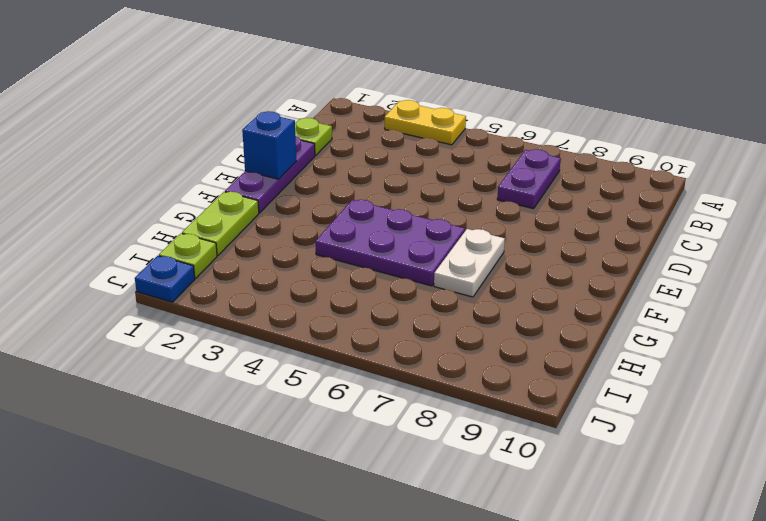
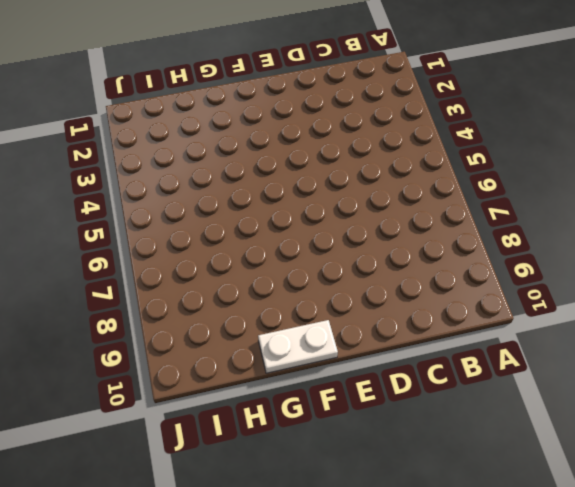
white plate F10:G10 level 1 -> white plate F7:G7 level 1
none -> yellow plate A3:A4 level 1
none -> purple plate B7:C7 level 1

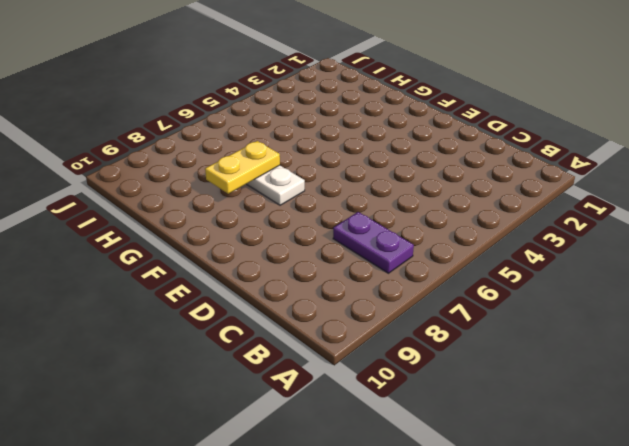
yellow plate G7:G8 level 2 -> yellow plate A3:A4 level 1
none -> lime plate C1 level 1
none -> purple plate D1:F1 level 1

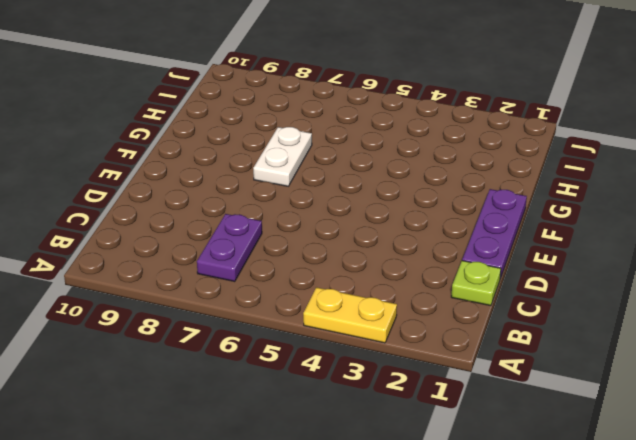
none -> purple plate F4:G6 level 1
none -> lime plate G1:H1 level 1

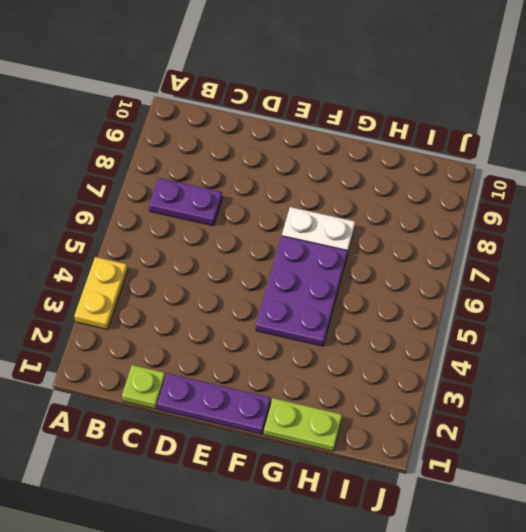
none -> lime plate I1 level 1
none -> blue plate J1 level 1

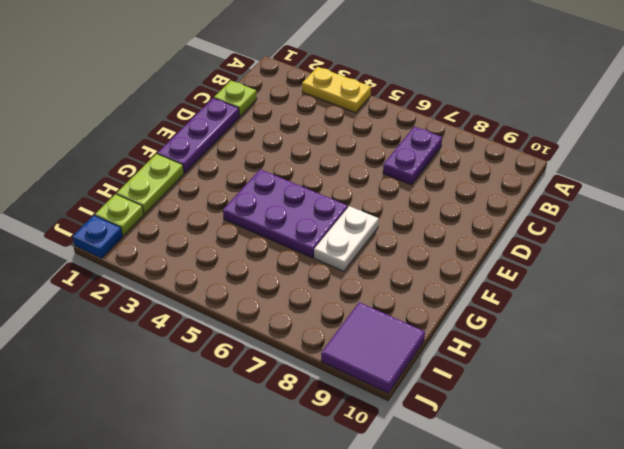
purple tile I9:J10 level 1 -> none
none -> blue brick E1 level 2

